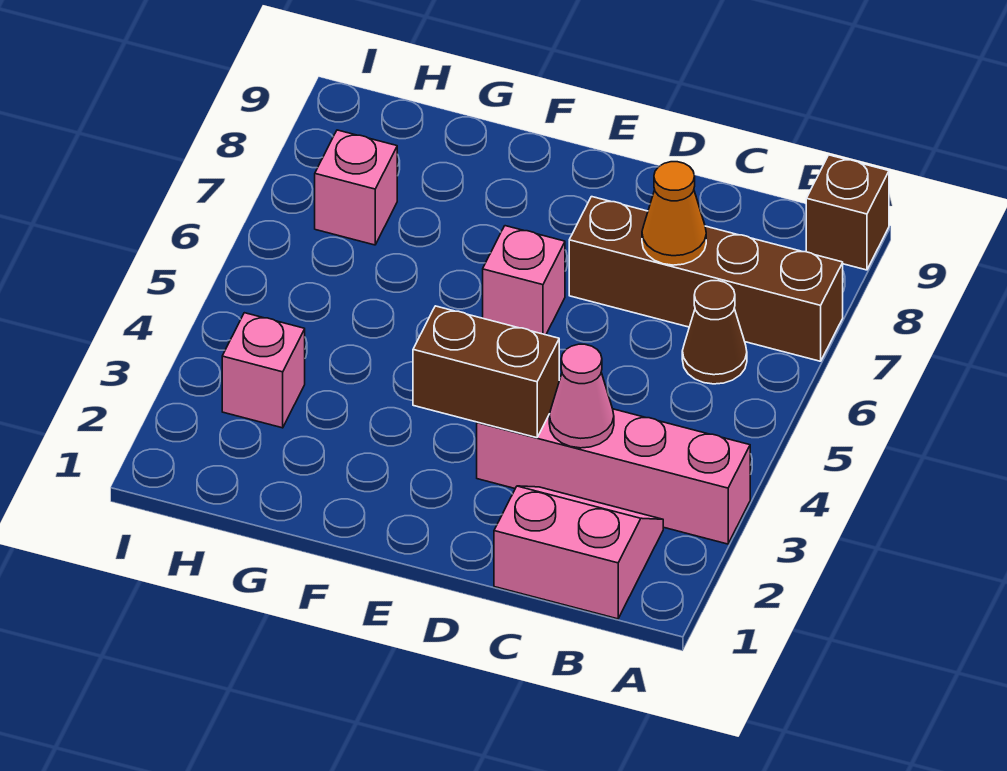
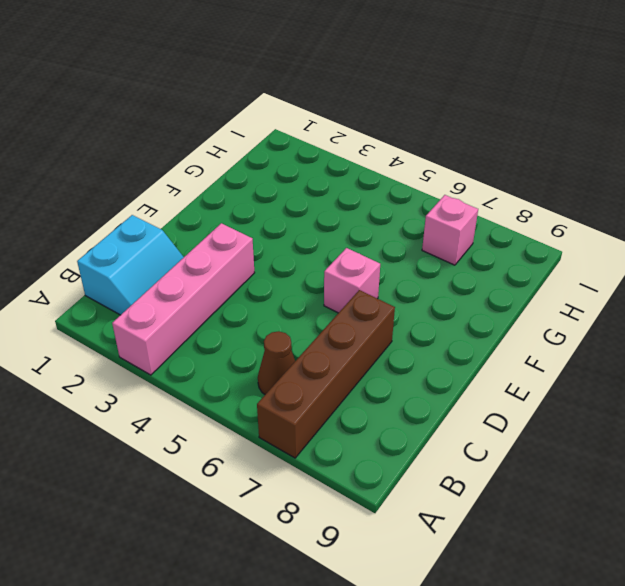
cyan slope B1:C2 level 1 top 1 -> pink slope B1:C2 level 1 top 1
none -> brown brick A9 level 1
none -> pink brick H3 level 1

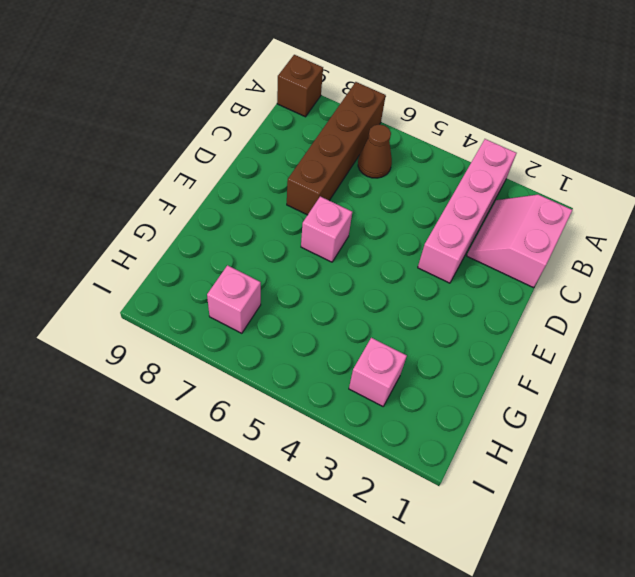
none -> pink cone C3 level 2
none -> orange cone C7 level 2

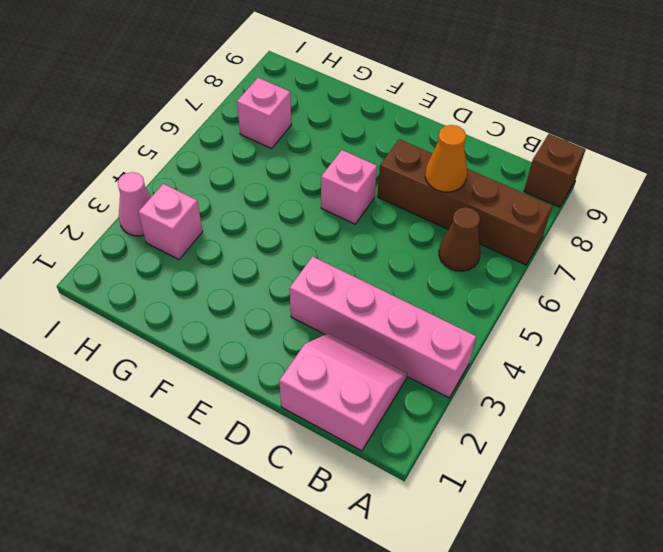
pink cone I3 level 1 -> pink cone C3 level 2
none -> brown brick D3:E3 level 2

